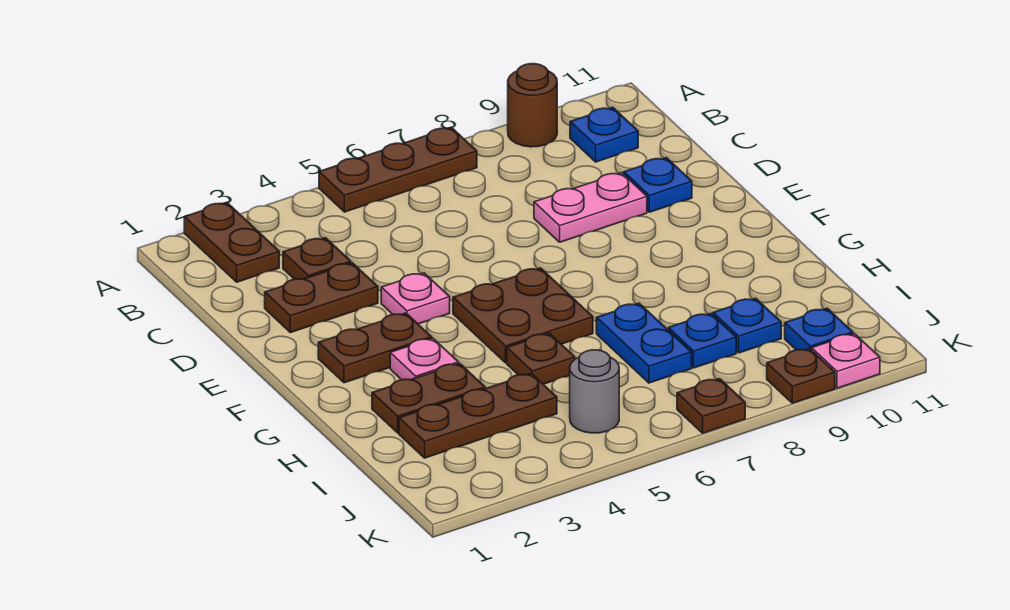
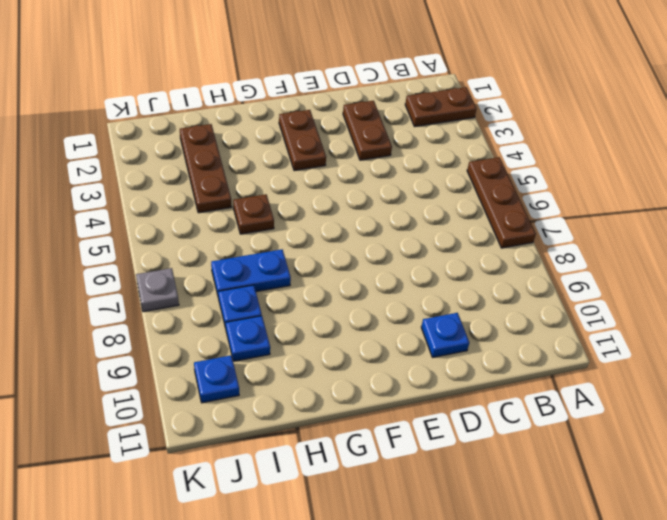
grey plate K7 level 1 -> brown plate K7 level 1
none -> brown round brick A9 level 1
none -> blue plate B10 level 1
none -> brown plate C3 level 1

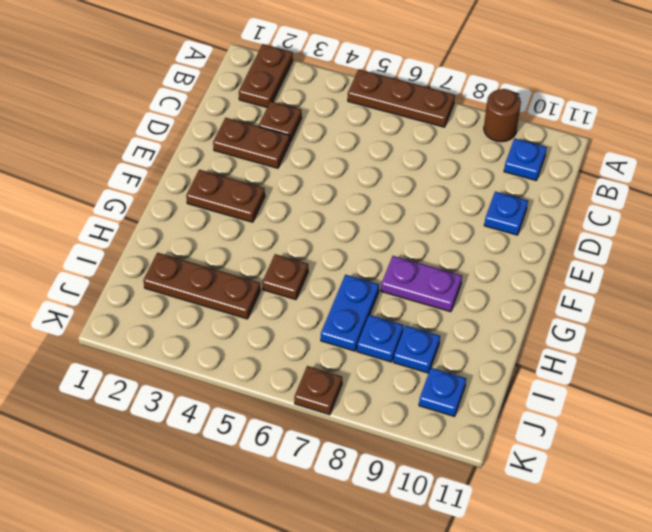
purple plate G8:G9 level 1 -> none
none -> pink plate D8:D9 level 1
none -> pink plate E4 level 1
none -> brown plate F5:G6 level 1

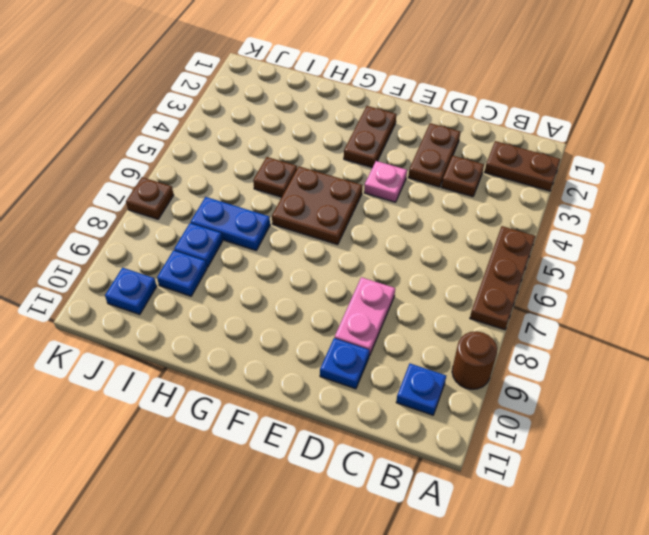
none -> pink plate G3 level 1
none -> brown plate H2:H3 level 1
none -> brown plate I2:I4 level 1

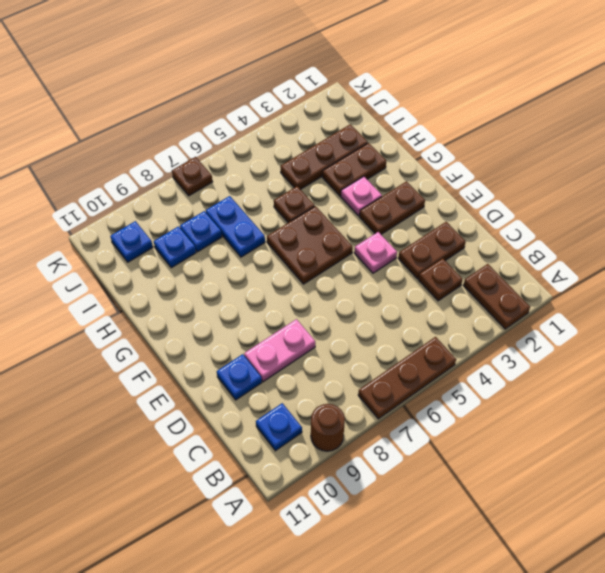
none -> grey round brick J5 level 1
none -> brown plate K9 level 1
none -> pink plate K10 level 1

